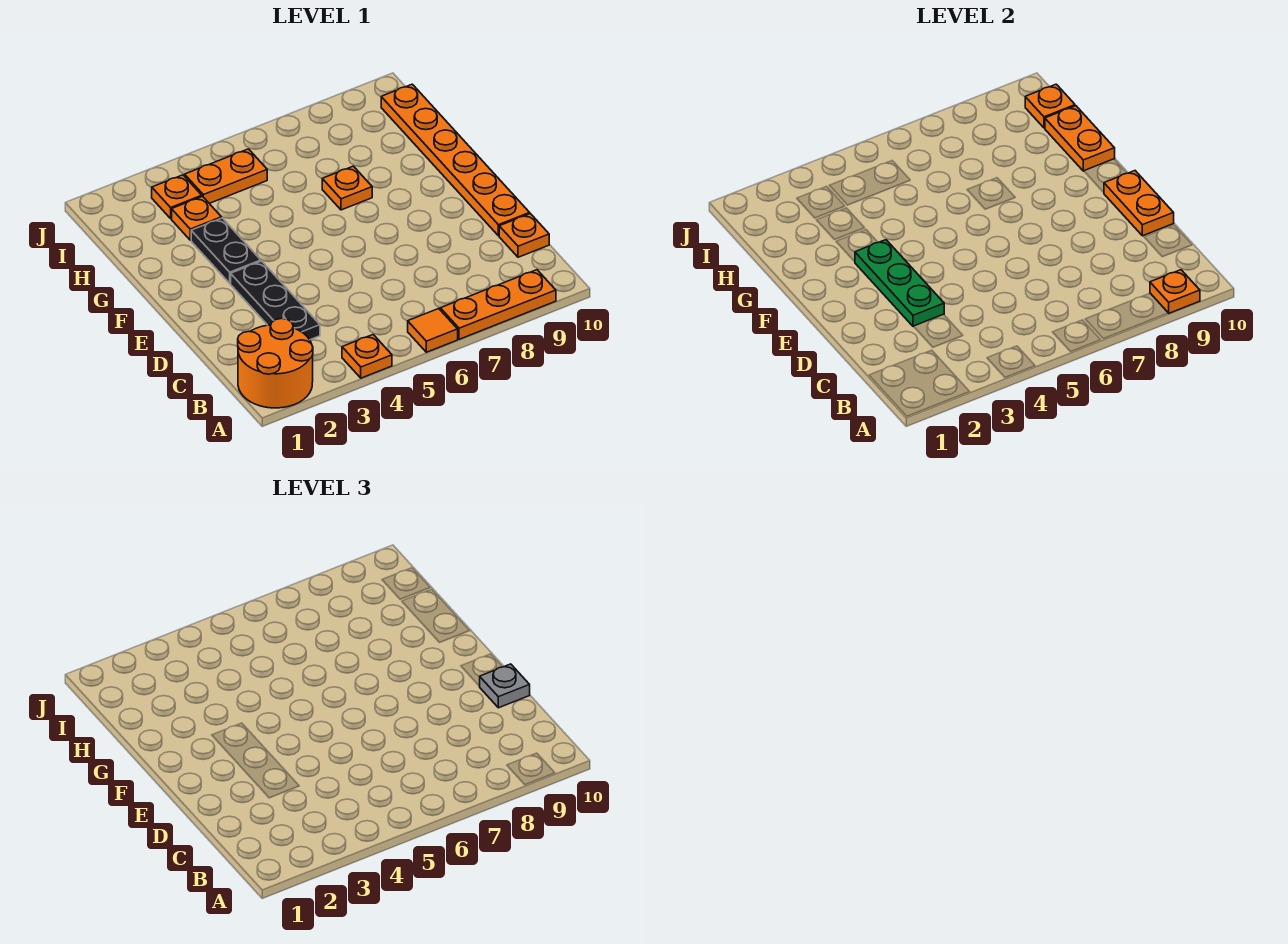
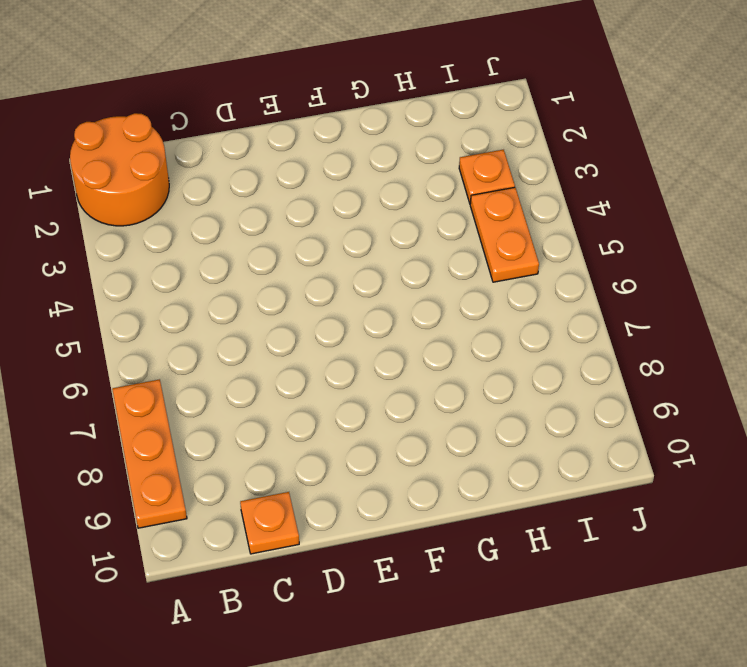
none -> orange plate A4 level 1
none -> orange tile A6 level 1
none -> black plate C3:E3 level 1

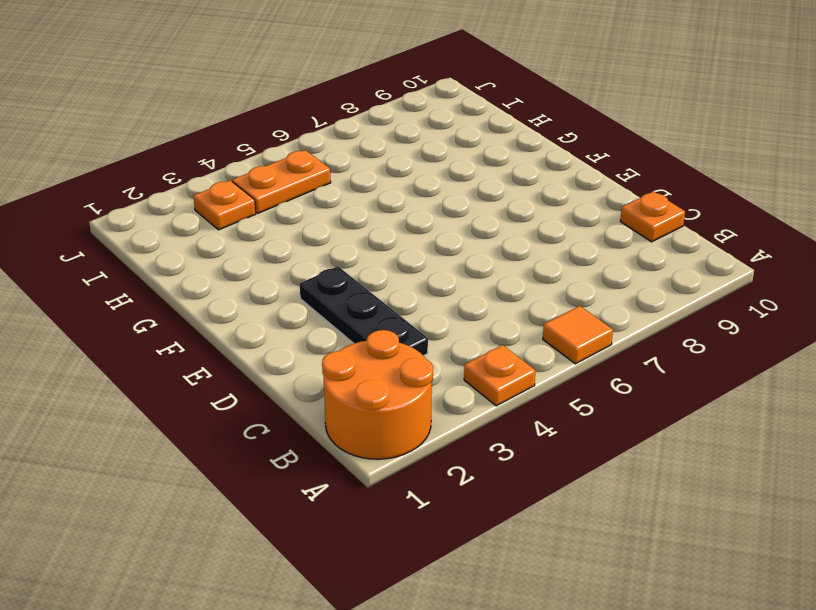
none -> orange plate A7:A9 level 1
none -> orange plate D10:I10 level 1
none -> black plate F3:G3 level 1

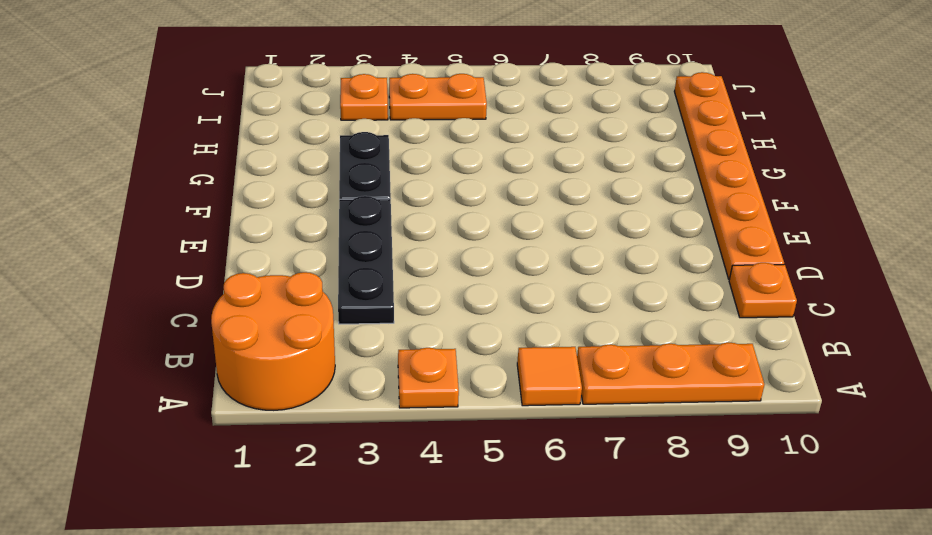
none -> orange plate G7 level 1
none -> orange plate H3 level 1
none -> orange plate A9 level 2

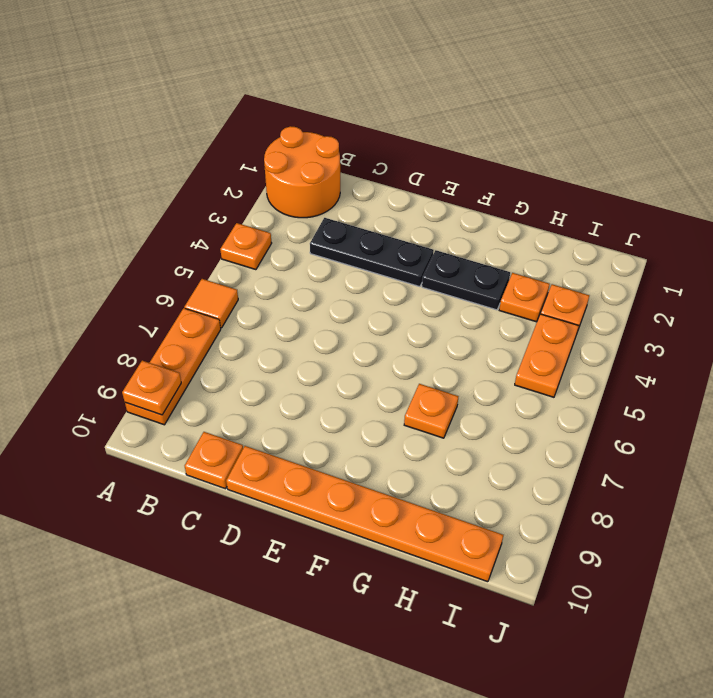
none -> green plate D3:F3 level 2
none -> orange plate D10:E10 level 2
none -> orange plate G10:H10 level 2

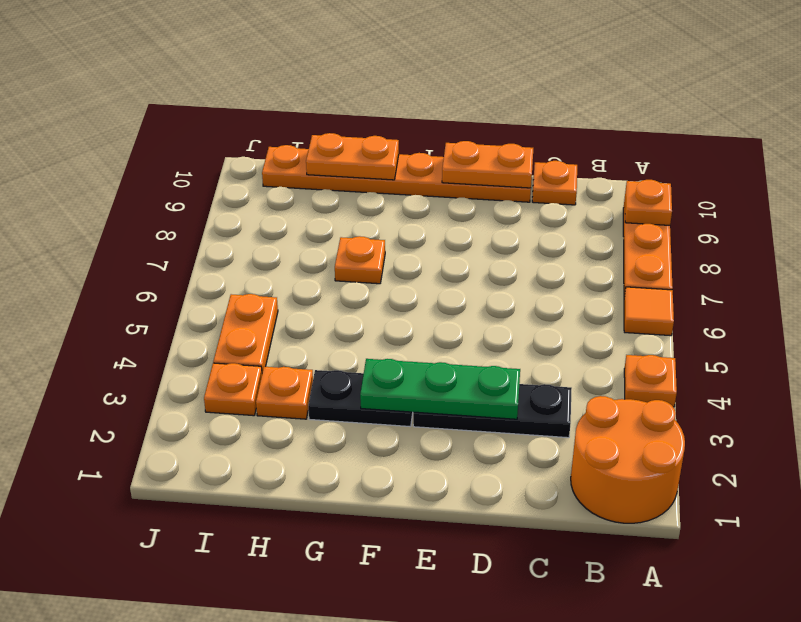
none -> orange plate I10 level 2
none -> grey plate D10 level 3

